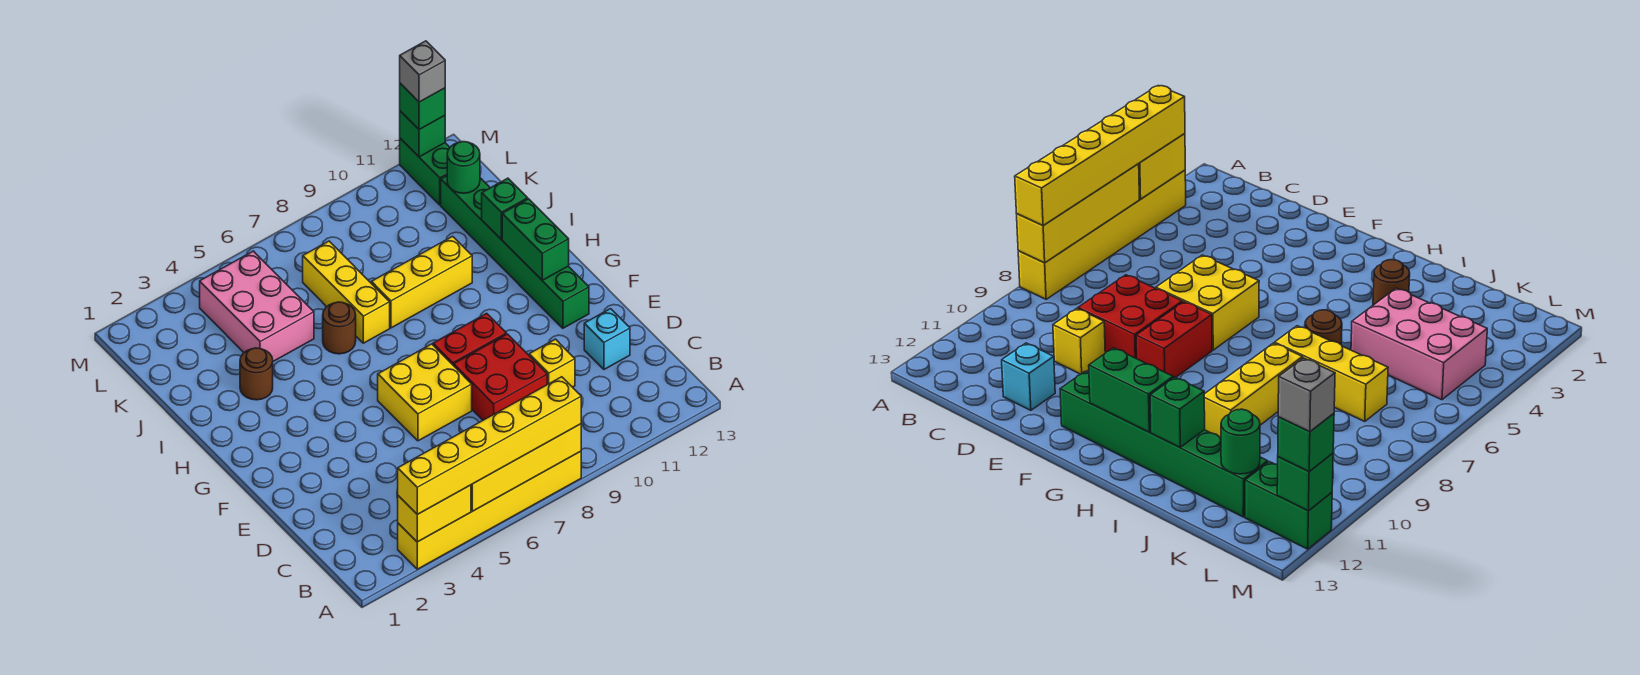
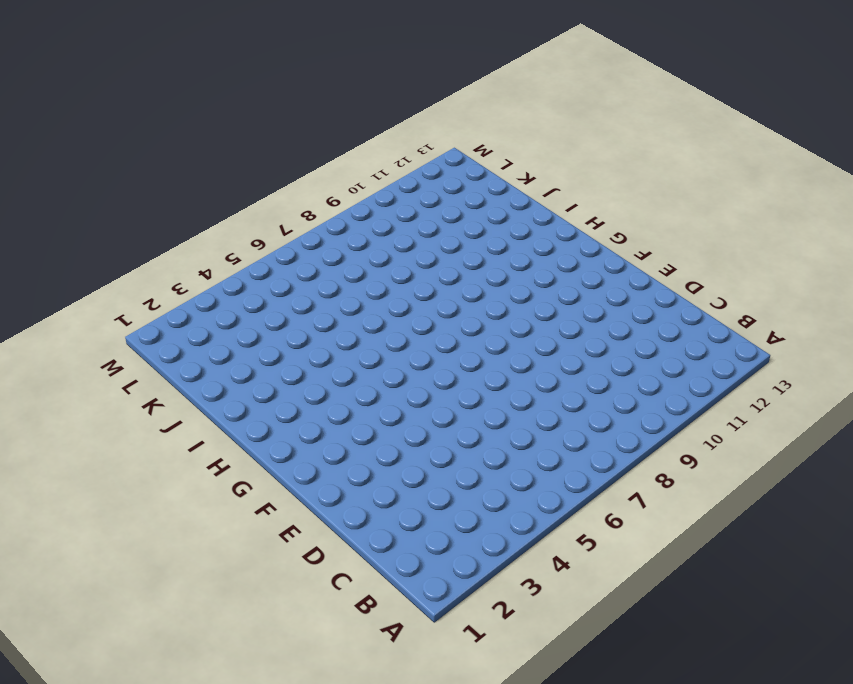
none -> yellow brick A3:A8 level 1
none -> red brick D8:E9 level 1
none -> yellow brick D10 level 1

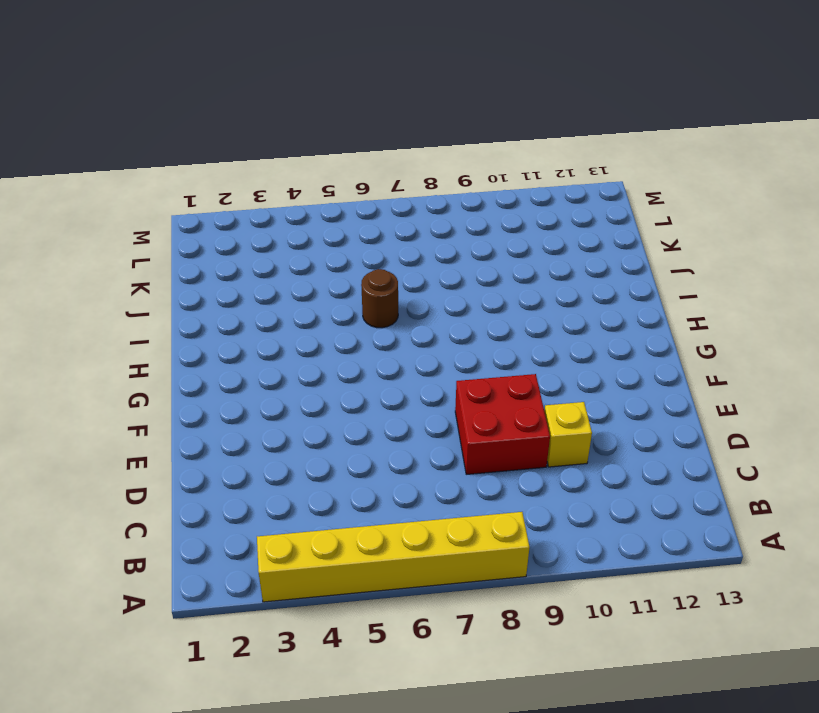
none -> cyan brick D12 level 1
none -> yellow brick E6:F7 level 1
none -> red brick F8:F9 level 1

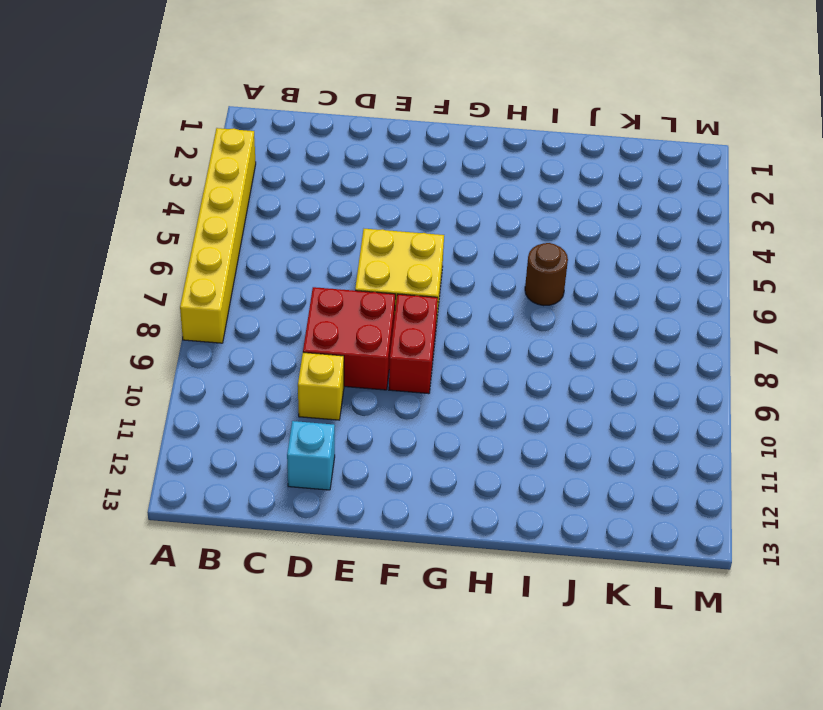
none -> green brick F12:K12 level 1
none -> brown round brick I3 level 1
none -> yellow brick I7:K7 level 1

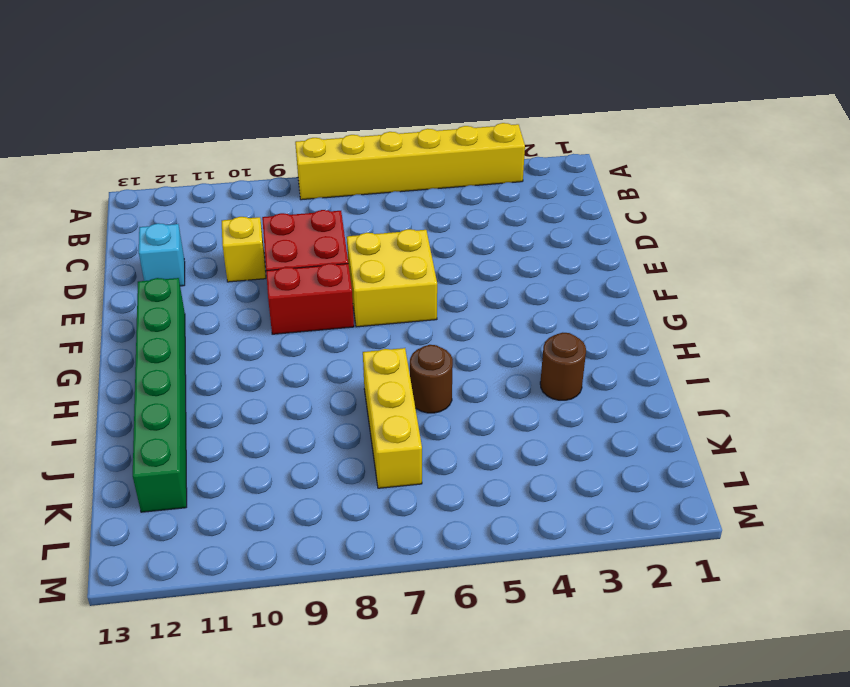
none -> yellow brick I8:I10 level 1
none -> pink brick J4:L5 level 1
none -> green brick L12:M12 level 1

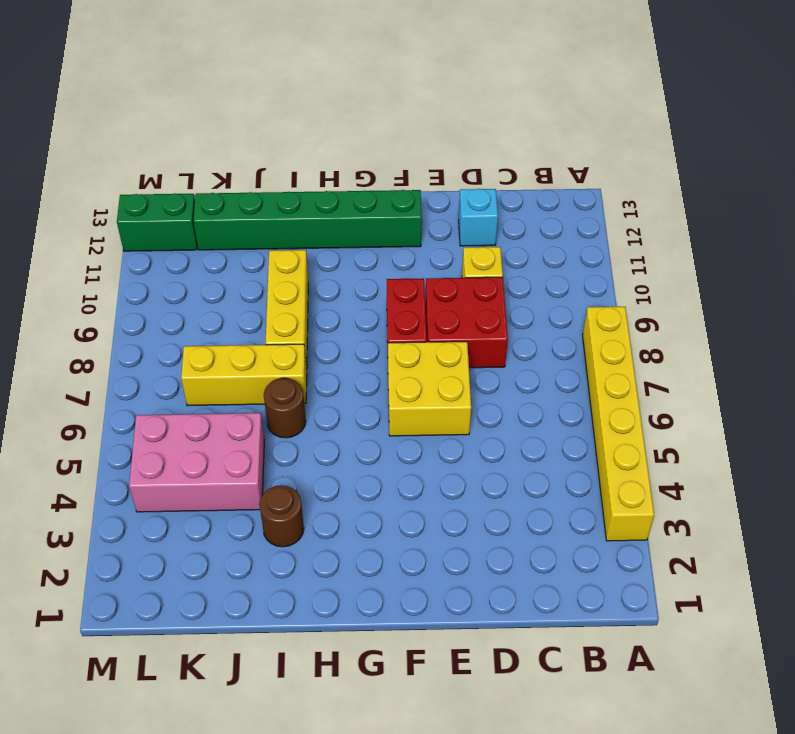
none -> yellow brick A3:A4 level 2
none -> yellow brick A5:A8 level 2
none -> green brick G12:H12 level 2

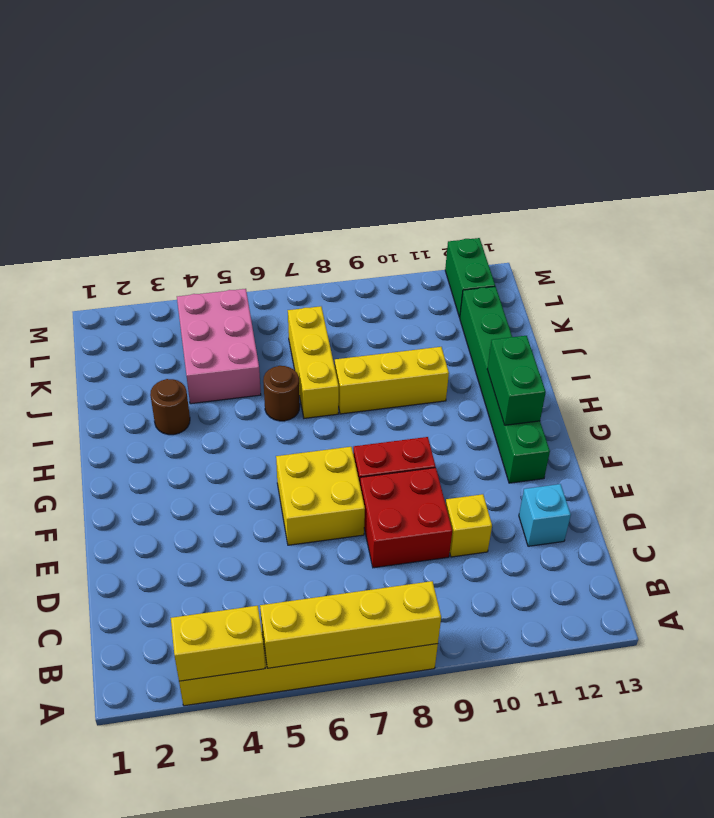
none -> green brick I12 level 2
none -> green round brick K12 level 2
none -> green brick M12 level 2

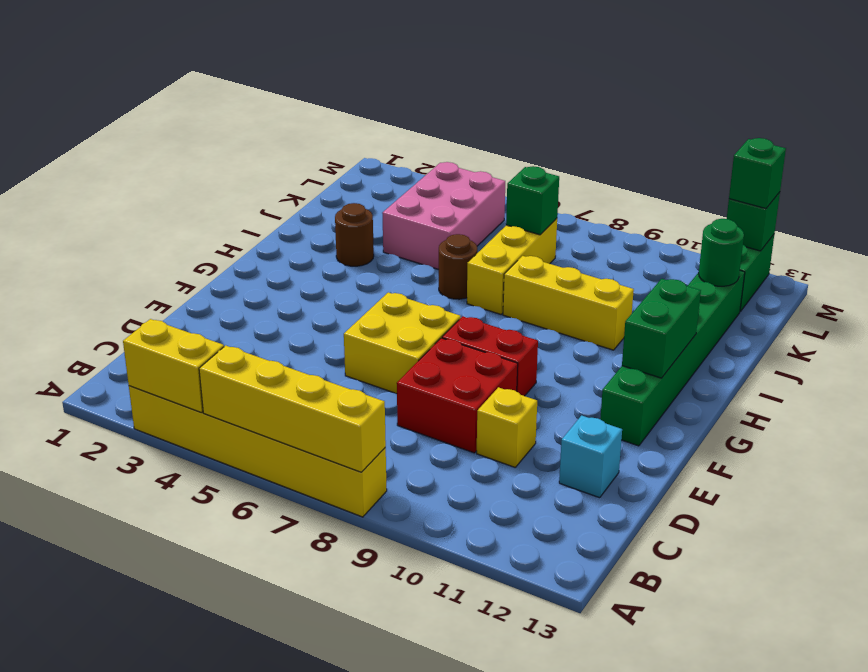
green brick K7 level 2 -> green brick I12 level 2
none -> yellow brick A3:A8 level 3
none -> grey brick M12 level 4

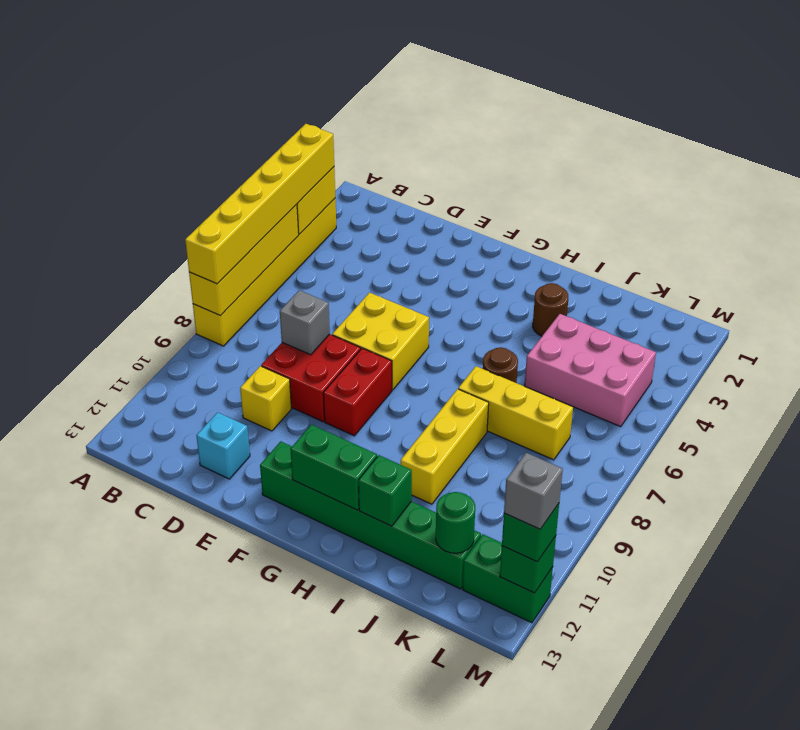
grey brick D8 level 2 -> none

